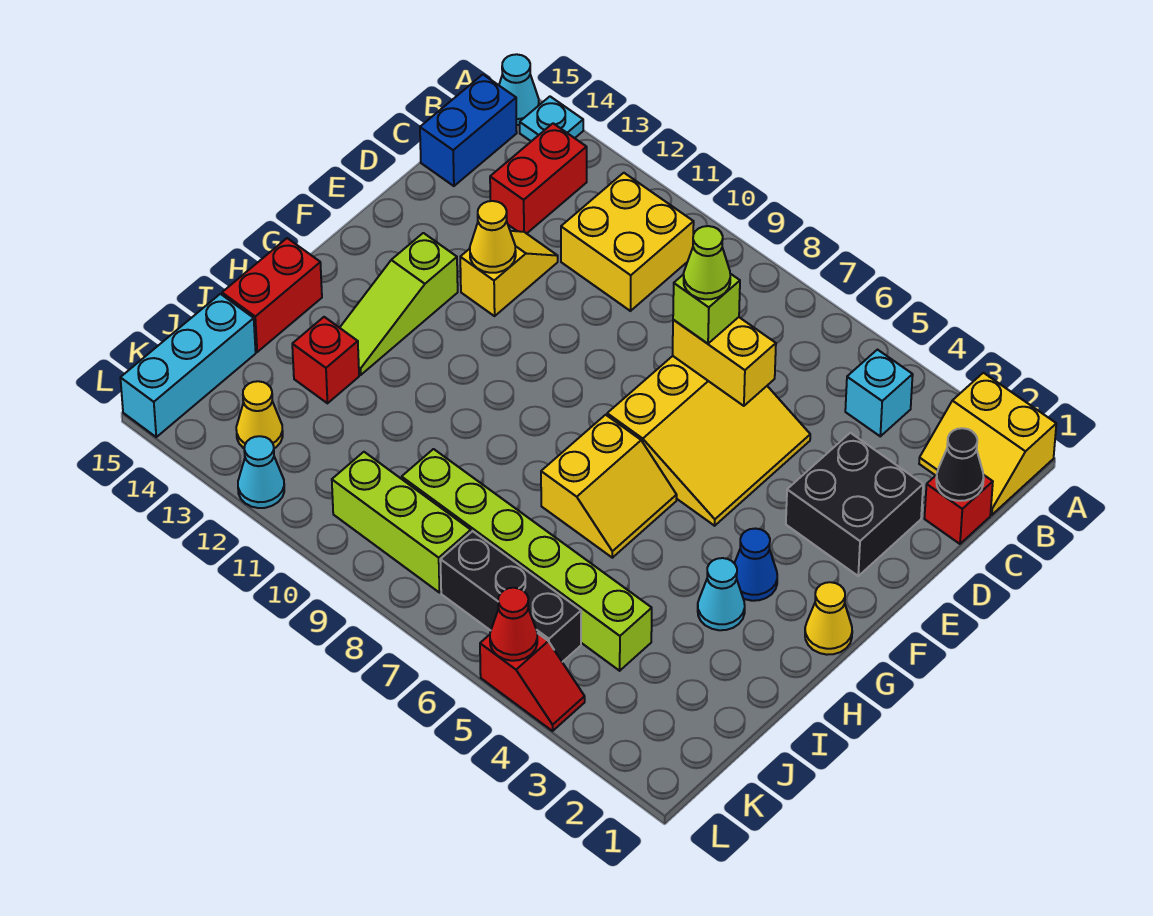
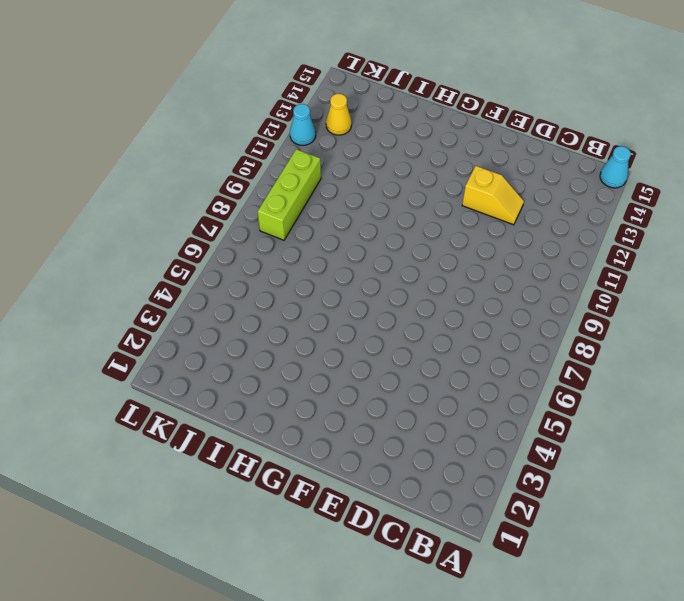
none -> yellow slope A1:B2 level 1 top A
none -> cyan plate A14 level 1
none -> cyan brick B4 level 1
none -> yellow brick B10:C11 level 1

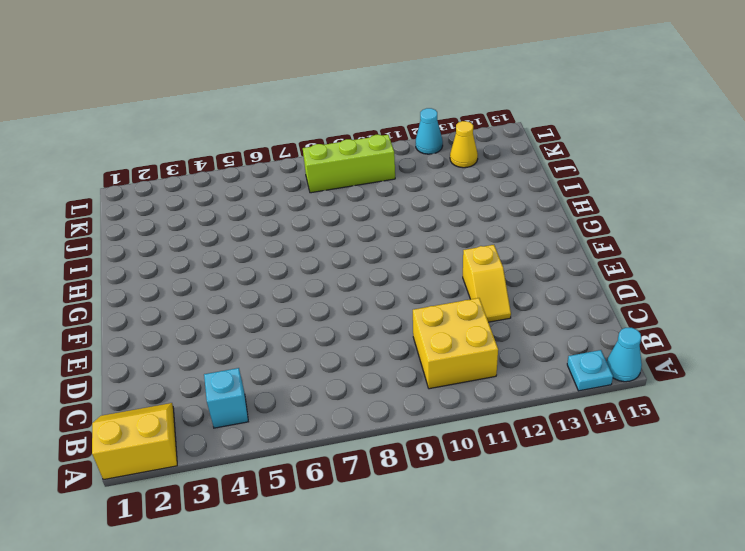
none -> red brick B13:C13 level 1
none -> blue brick B15:C15 level 1
none -> red brick C1 level 1
none -> black brick D2:E3 level 1

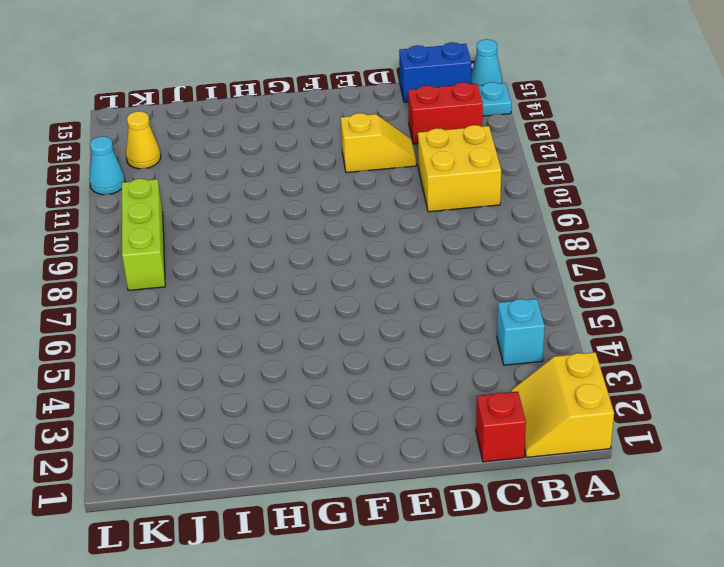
none -> black brick D2:E3 level 1
none -> yellow slope D5:F7 level 1 top 7
none -> lime slope F13:H13 level 1 top F
none -> yellow cone G1 level 1

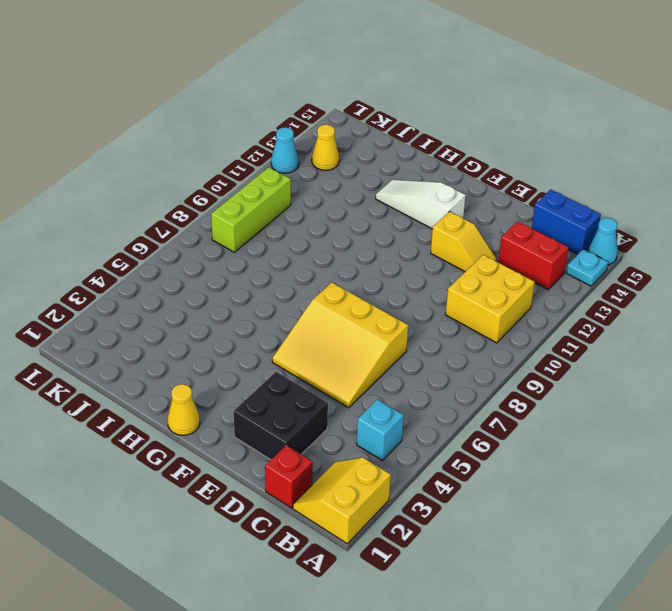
white slope F13:H13 level 1 top F -> lime slope F13:H13 level 1 top F
none -> blue cone G3 level 1
none -> yellow slope G6:H7 level 1 top 7
none -> cyan cone H3 level 1
none -> red brick H15:I15 level 1

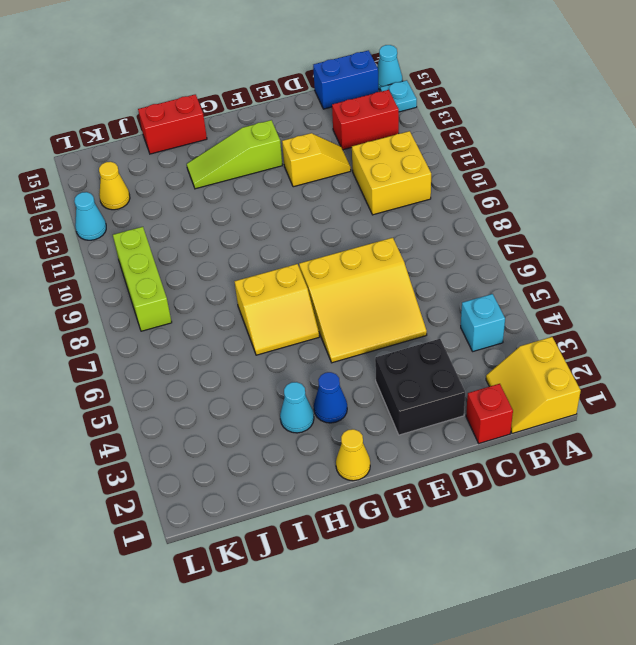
none -> red brick I13 level 1
none -> lime brick J4:J9 level 1
none -> cyan brick J15:L15 level 1
none -> black brick K5:K7 level 1

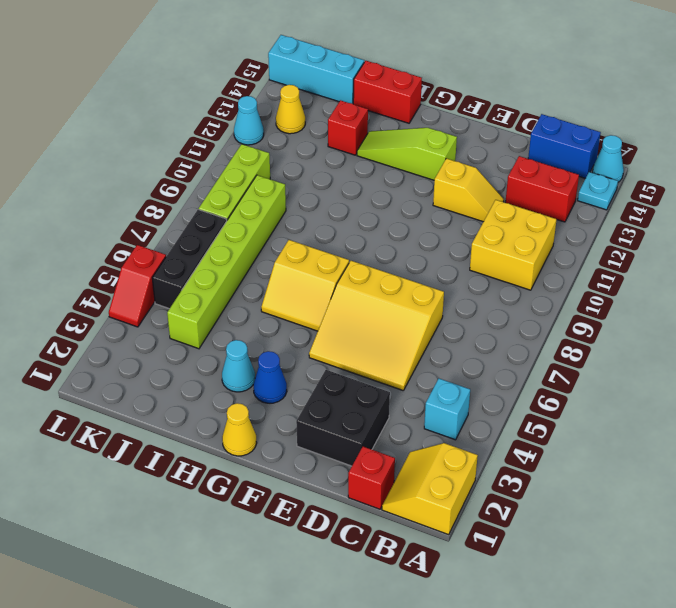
none -> black cone C1 level 2
none -> yellow brick D6:D7 level 2
none -> yellow cone E12 level 2
none -> red cone L5 level 2

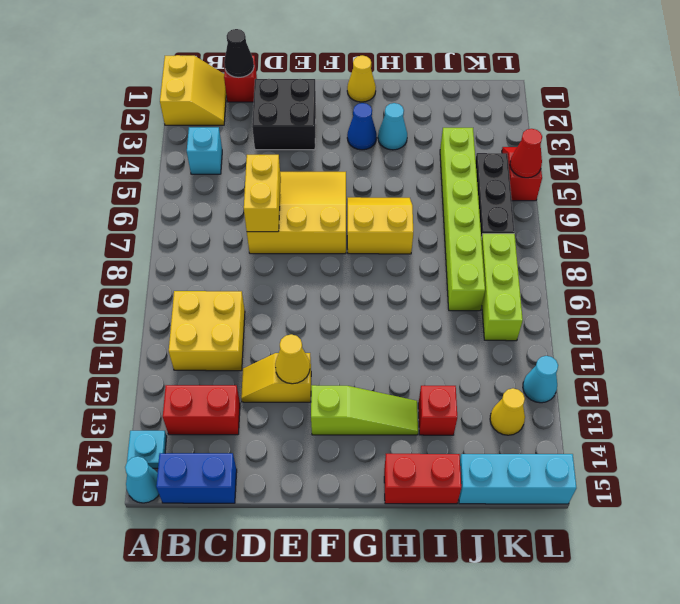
none -> lime brick D7 level 3
none -> lime cone D7 level 4

